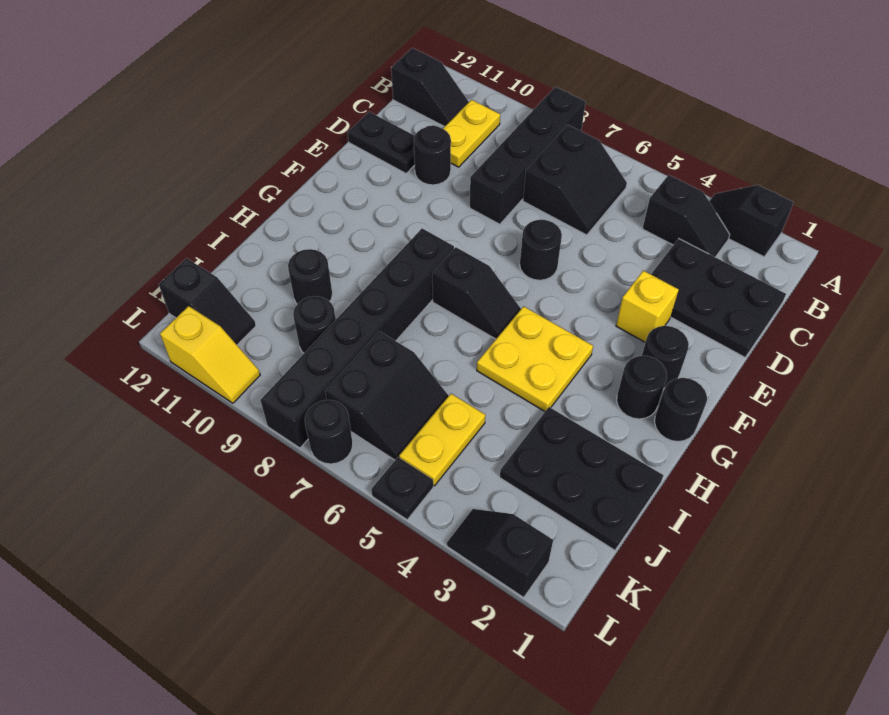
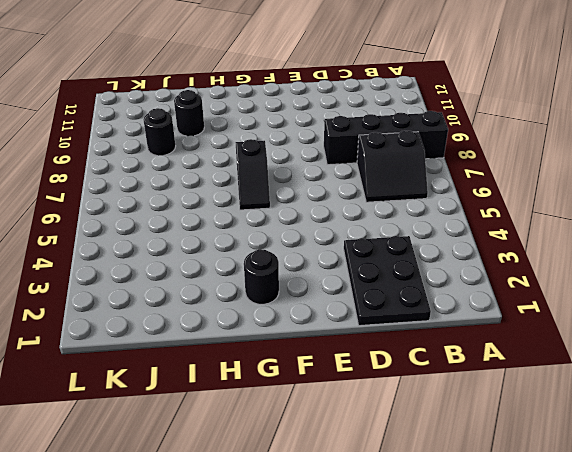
none -> black slope A2:A3 level 1 top 2
none -> black slope B3:B4 level 1 top 4
none -> yellow plate B10:C10 level 1

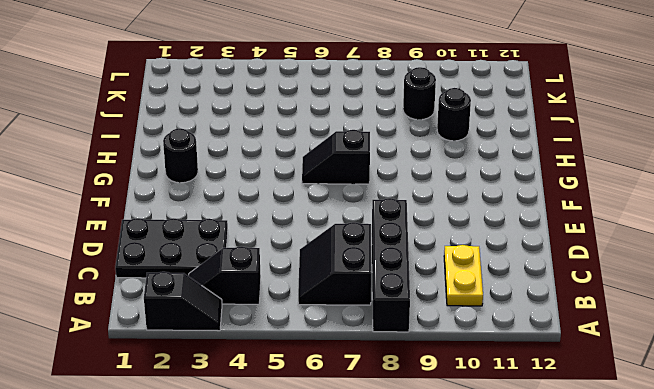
none -> black slope B11:B12 level 1 top 12
none -> black round brick D10 level 1
none -> black plate D11:D12 level 1

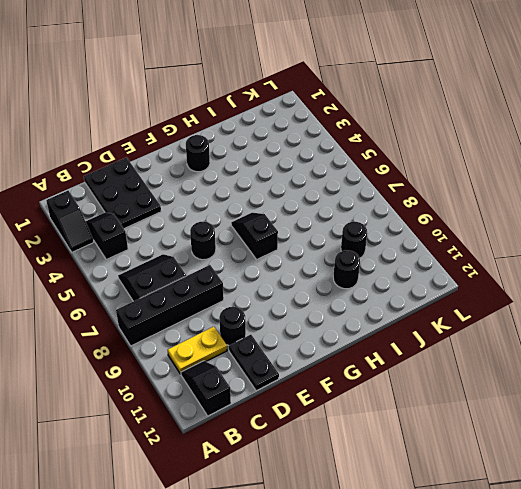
none -> yellow brick E3 level 1
none -> black round brick F2 level 1
none -> black round brick G1 level 1

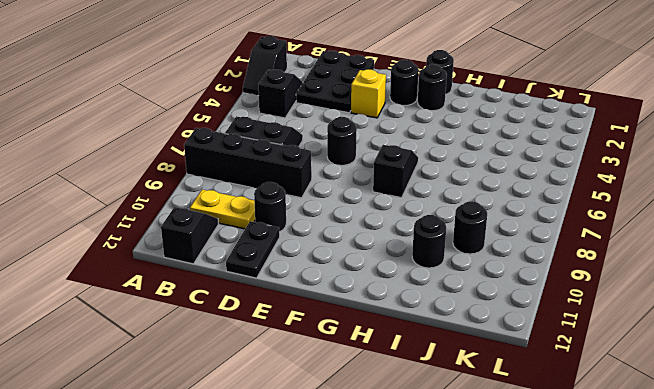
none -> yellow plate G4:H5 level 1
none -> black brick G8:L8 level 1
none -> black plate I1:J3 level 1

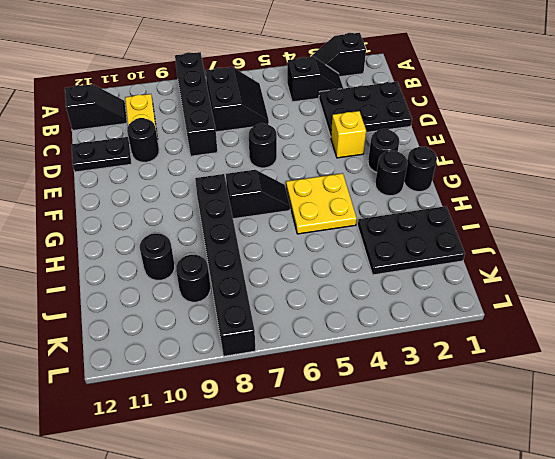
none -> yellow plate J5:K5 level 1
none -> black slope J6:K7 level 1 top 7
none -> black slope K11:K12 level 1 top 12

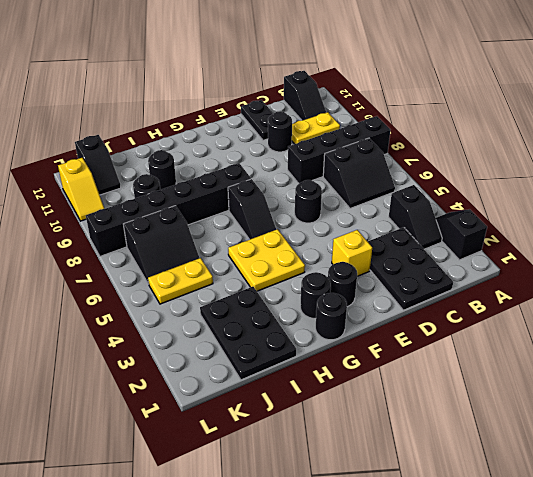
none -> black slope L2:L3 level 1 top 2
none -> black plate L5 level 1
none -> black round brick L7 level 1

